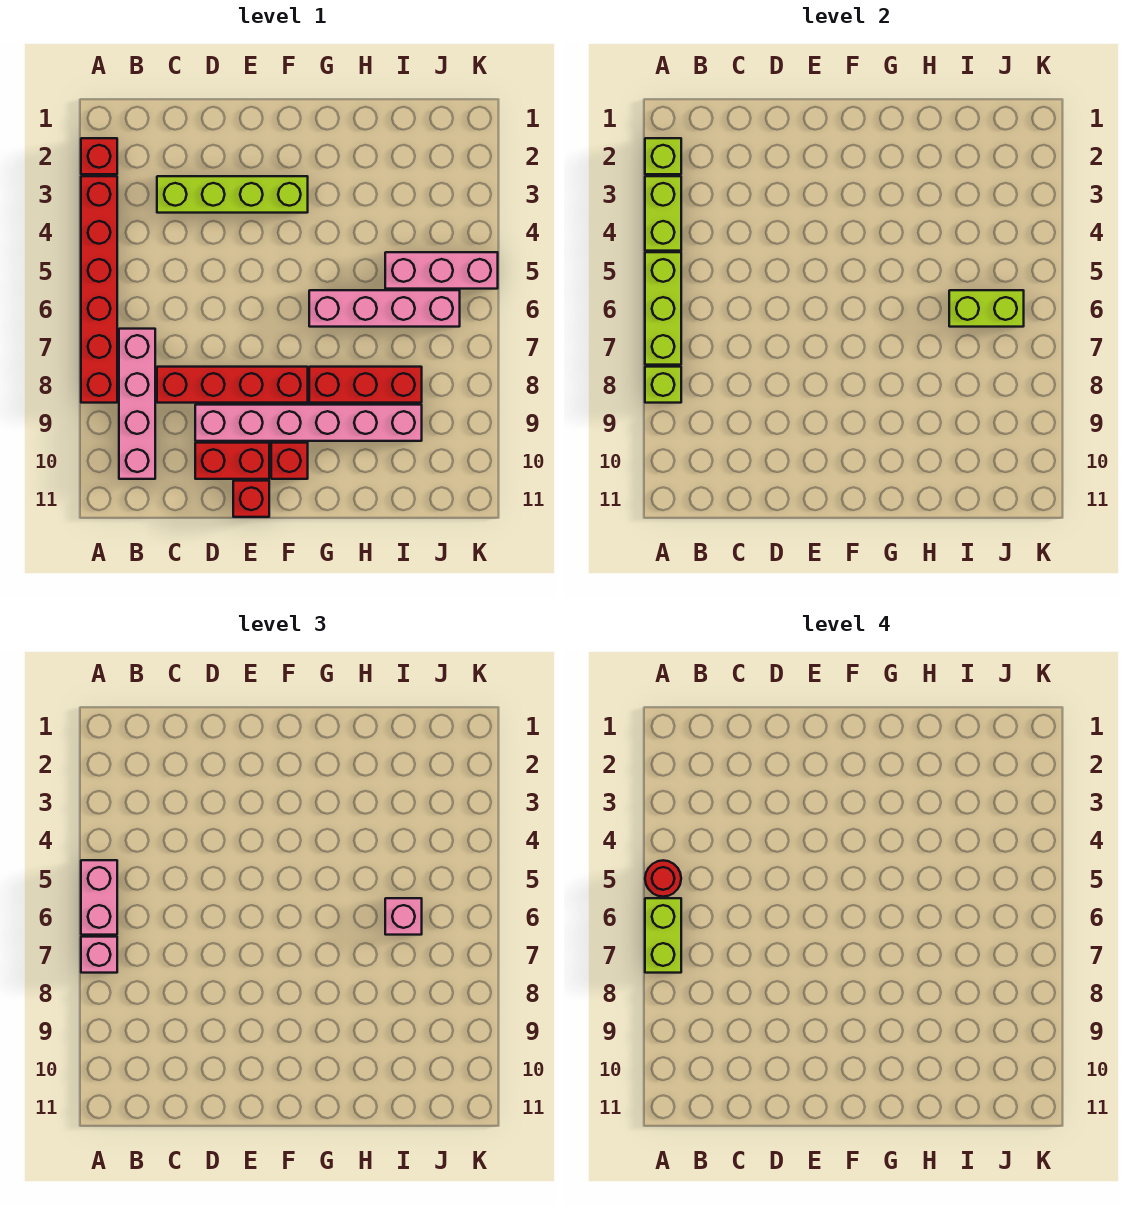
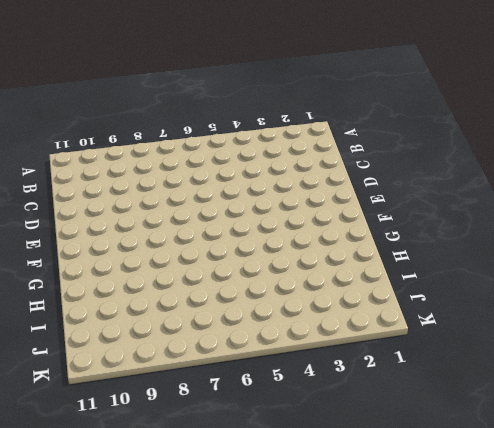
none -> red brick A2 level 1
none -> red brick A3:A8 level 1
none -> pink brick B7:B10 level 1

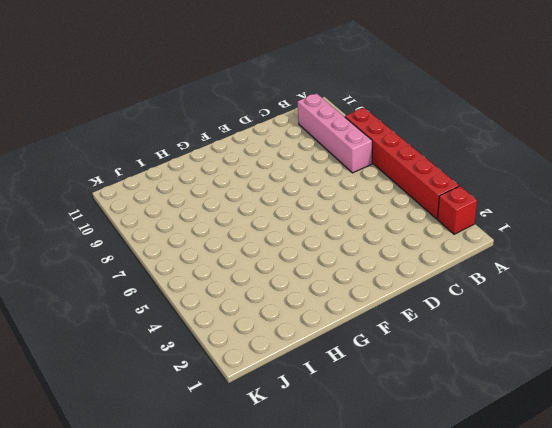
none -> lime brick C3:F3 level 1
none -> red brick C8:F8 level 1
none -> pink brick D9:I9 level 1

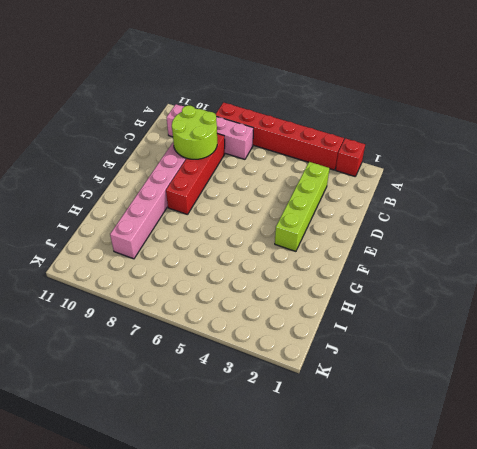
lime round brick C8:D9 level 2 -> none
none -> red brick D10:E10 level 1
none -> red brick E11 level 1
none -> red brick F10 level 1

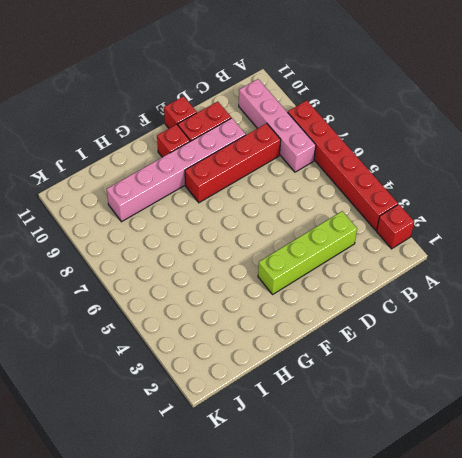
none -> pink brick G6:J6 level 1
none -> red brick G8:I8 level 1
none -> pink brick I5:K5 level 1

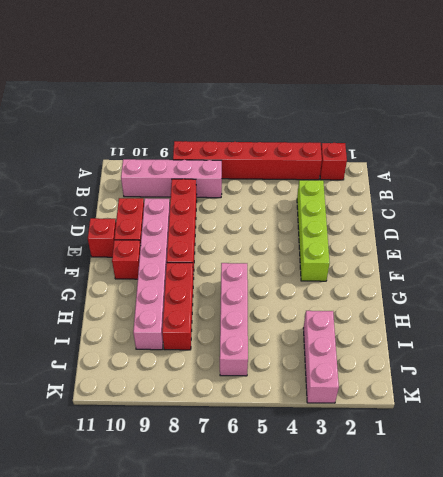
pink brick I3:K3 level 1 -> pink brick I5:K5 level 1
none -> lime brick A2 level 2
none -> lime brick A3:A4 level 2
none -> lime brick A5:A7 level 2

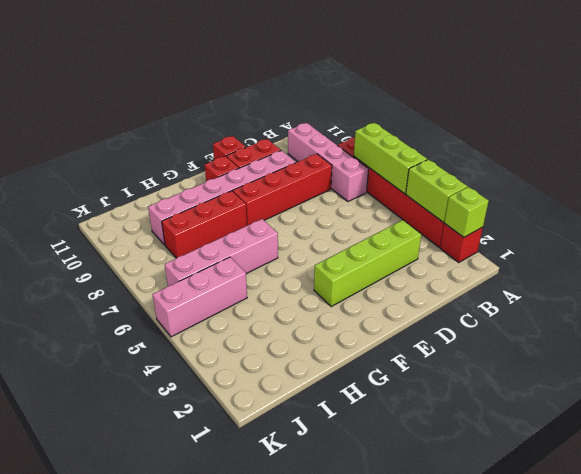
none -> lime brick A8 level 2
none -> lime brick I6:J6 level 2
none -> pink brick A5:A6 level 3

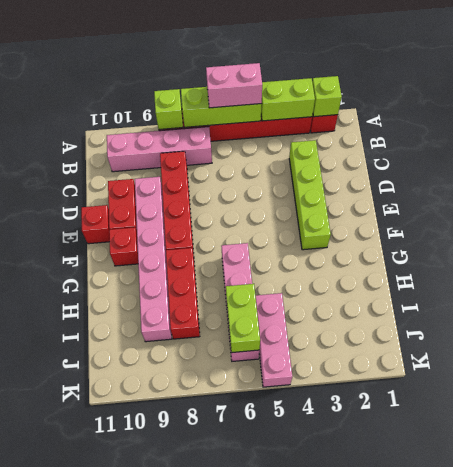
none -> pink brick A7 level 3
none -> pink brick I6 level 3
none -> red round brick A5 level 4

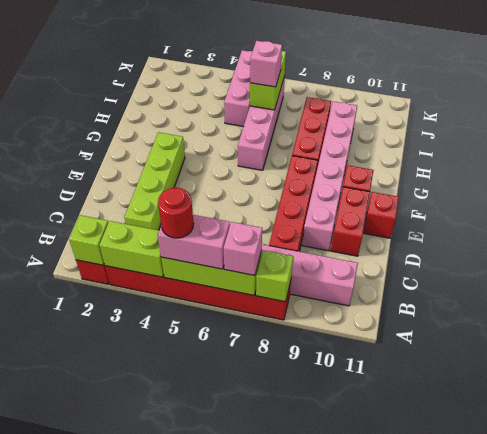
none -> lime brick A6:A7 level 4

